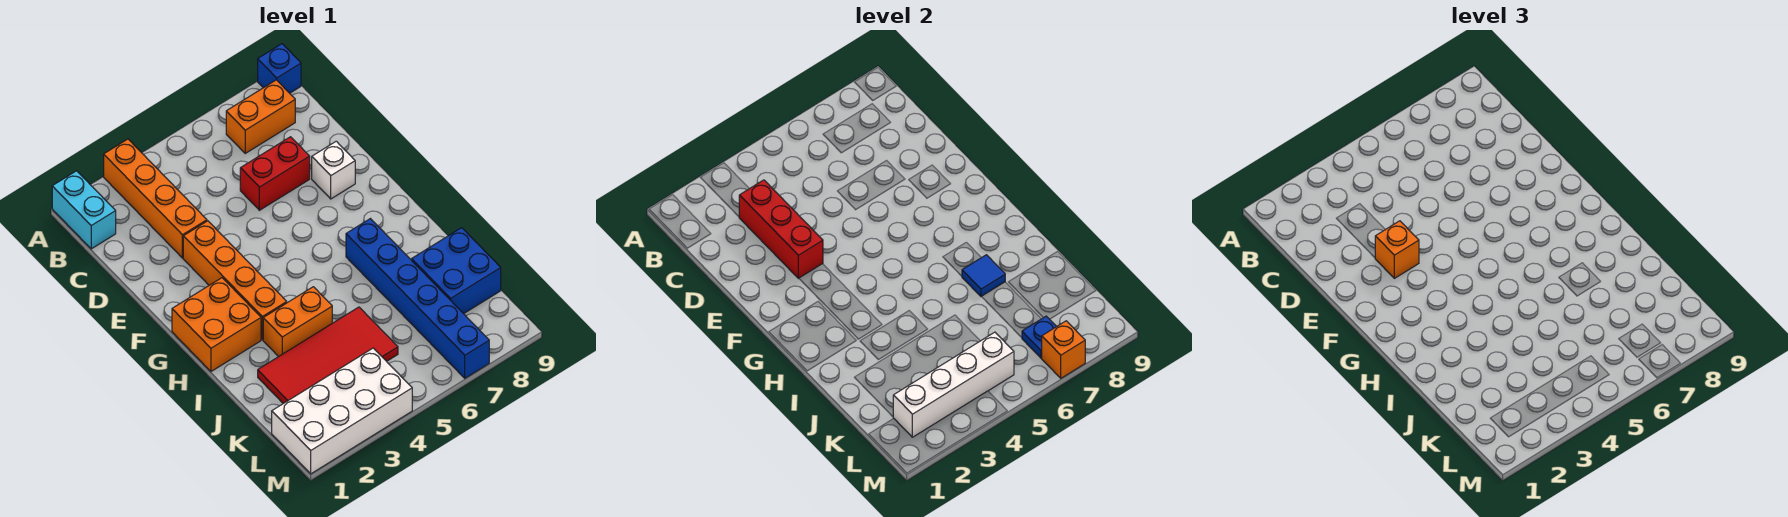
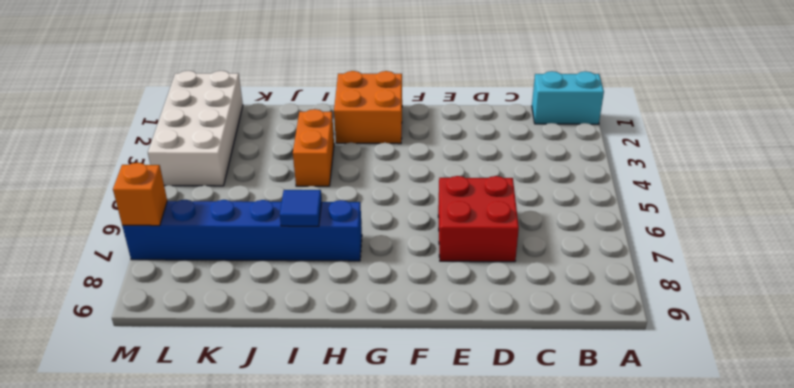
red brick D6:E7 level 1 -> red brick D6:D7 level 1
none -> orange brick A3:D3 level 1
none -> blue brick A9 level 1
none -> orange brick B7:B8 level 1

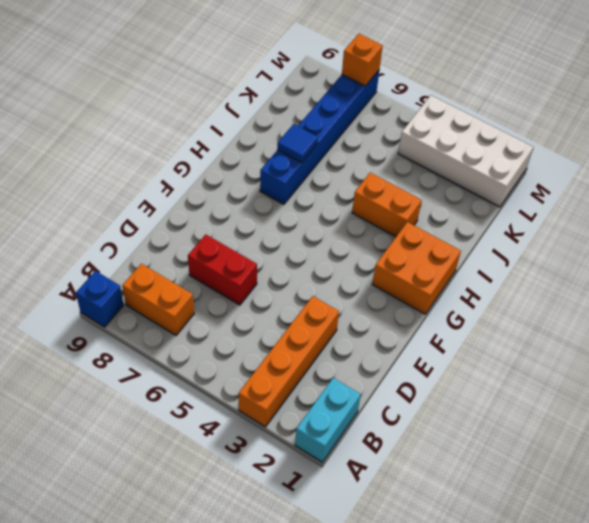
none -> orange brick E3:H3 level 1
none -> white brick E8 level 1
none -> red tile J2:K5 level 1

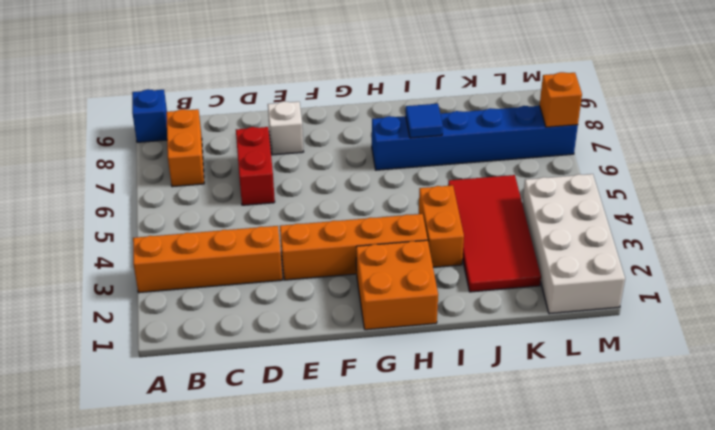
none -> cyan brick A1:B1 level 1
none -> blue brick J8:K9 level 1
none -> red brick C3:E3 level 2

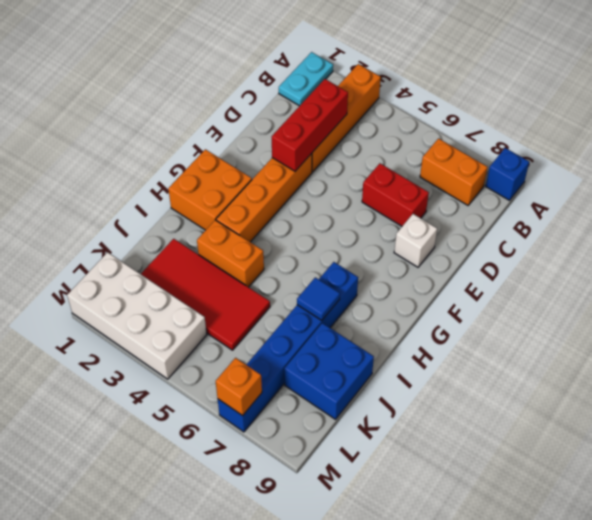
cyan plate A1:B1 level 1 -> cyan brick A1:B1 level 1
none -> white brick L2:L5 level 2
none -> blue plate L7 level 2
none -> orange brick E3 level 3

